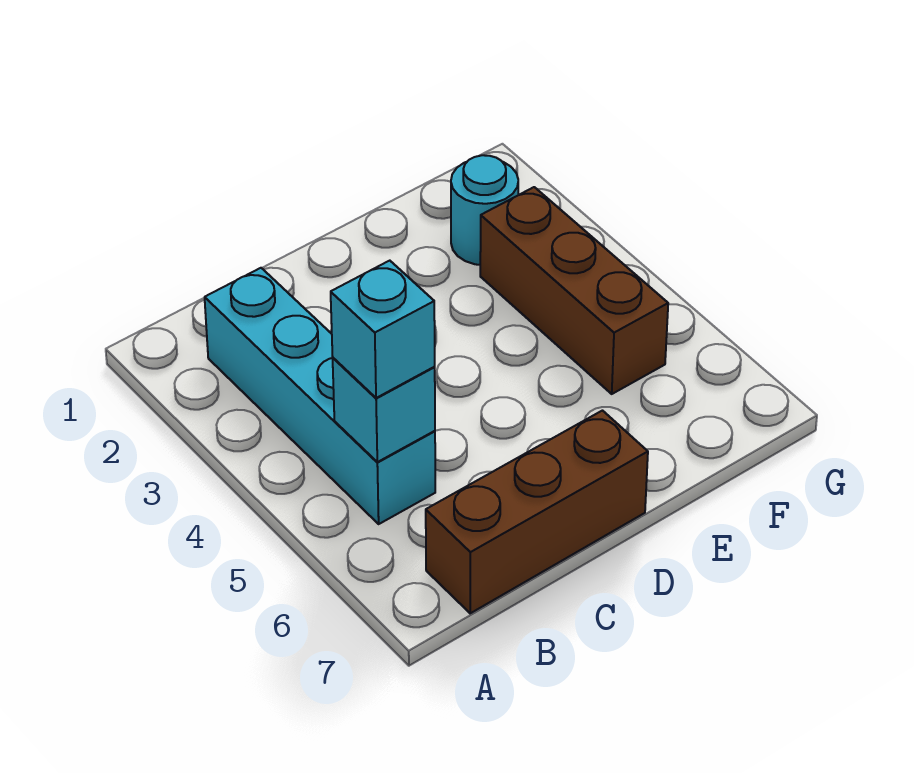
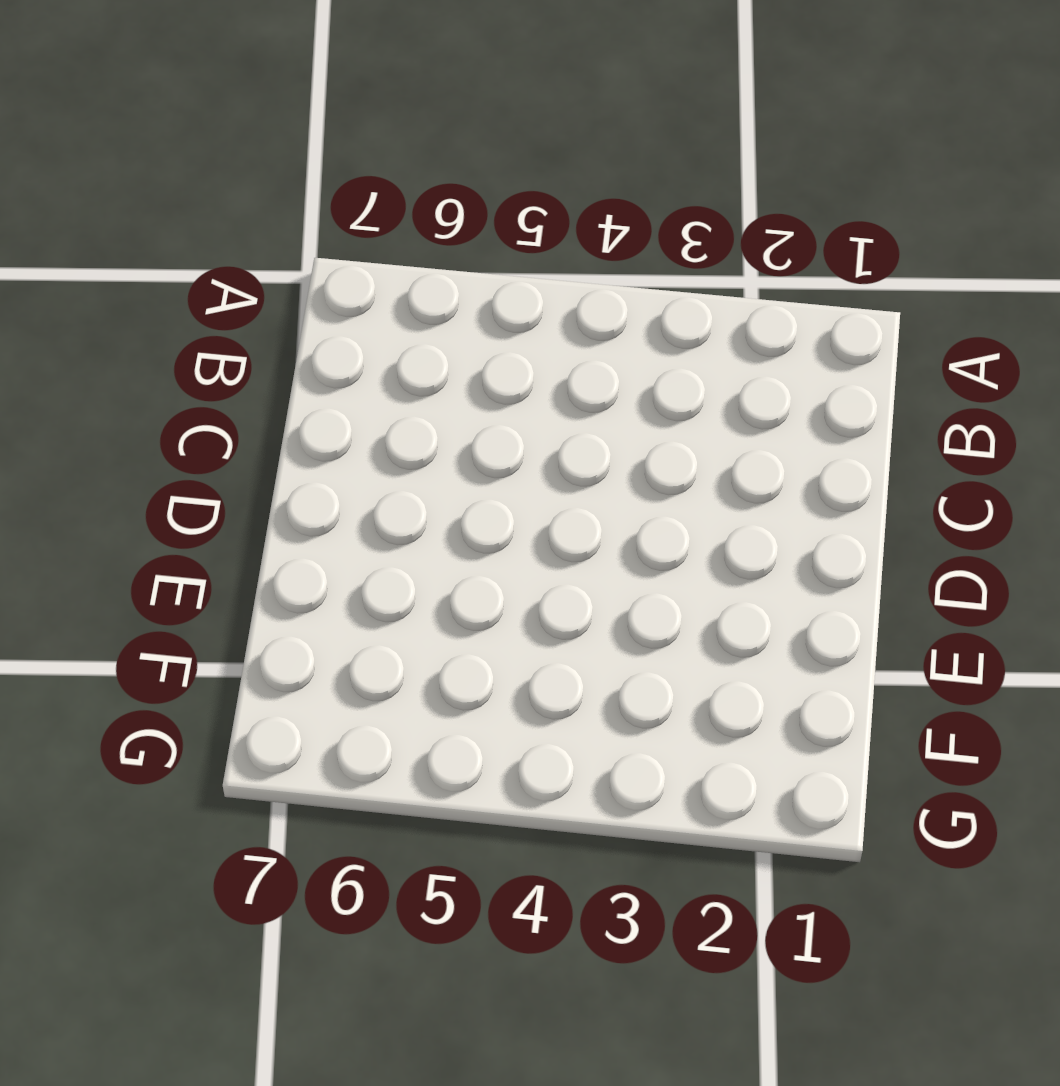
none -> cyan brick B2:B5 level 1
none -> brown brick B7:D7 level 1

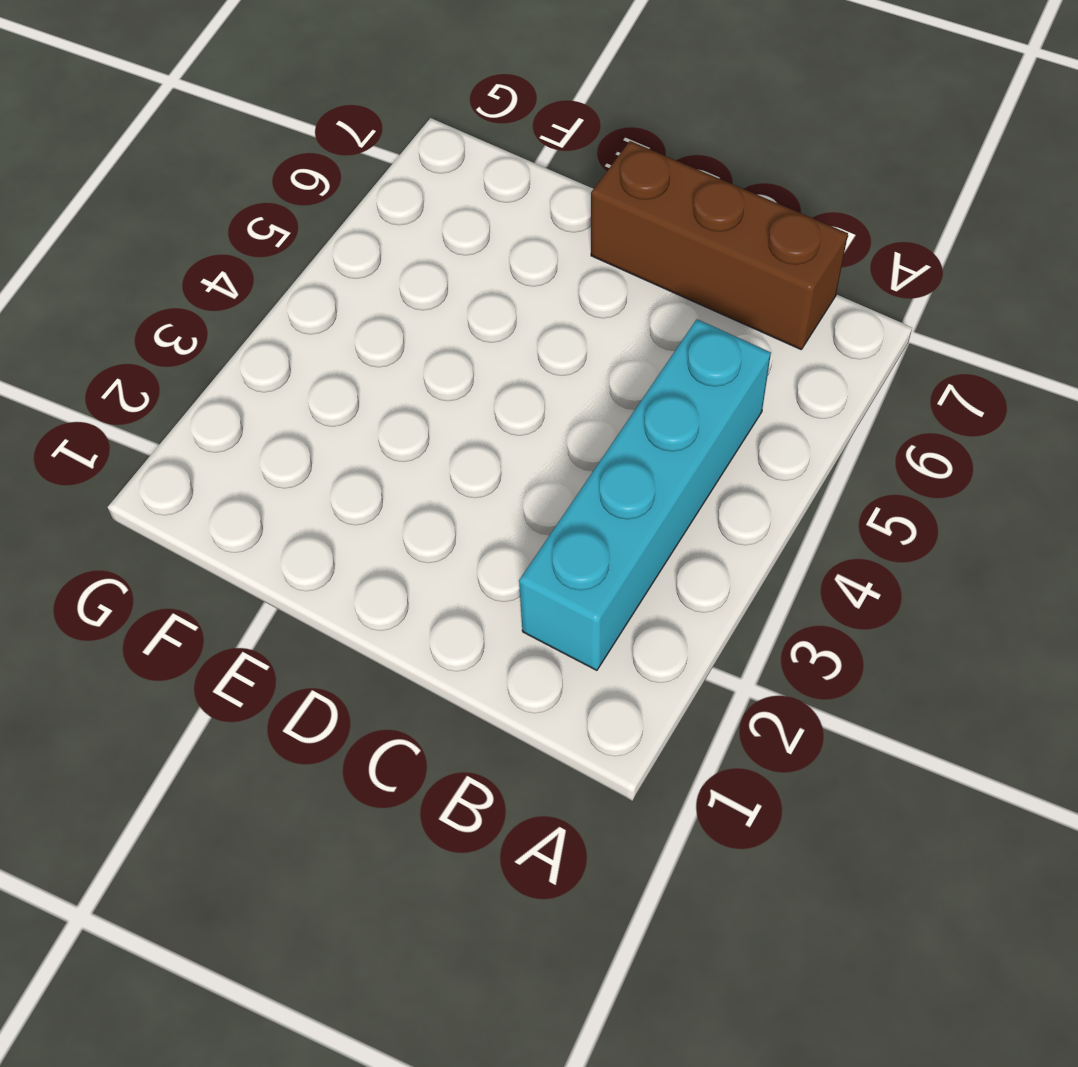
none -> cyan round brick F2 level 1
none -> brown brick F3:F5 level 1

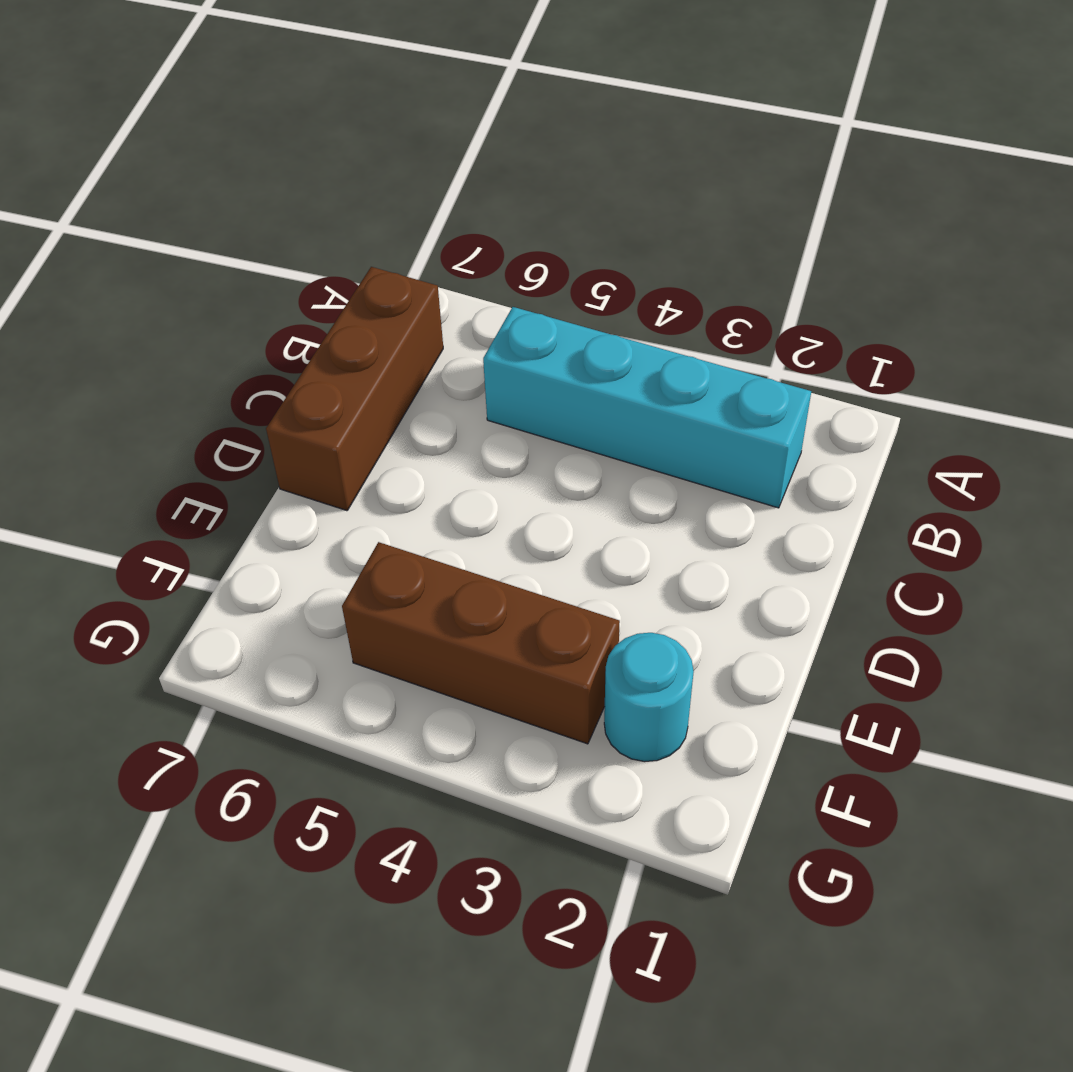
none -> cyan brick B5 level 2
none -> cyan brick B5 level 3

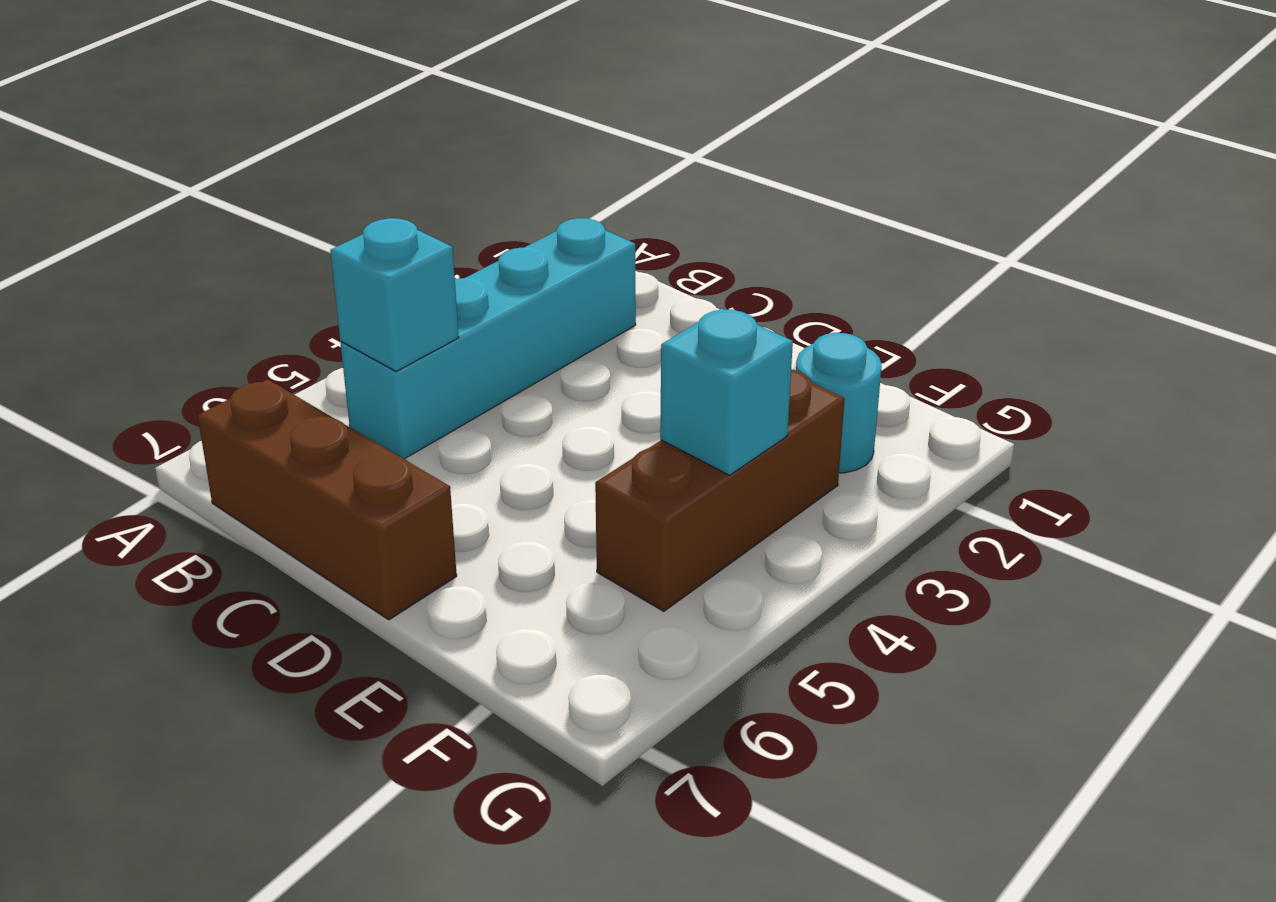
cyan brick F4 level 2 -> cyan brick B5 level 3

